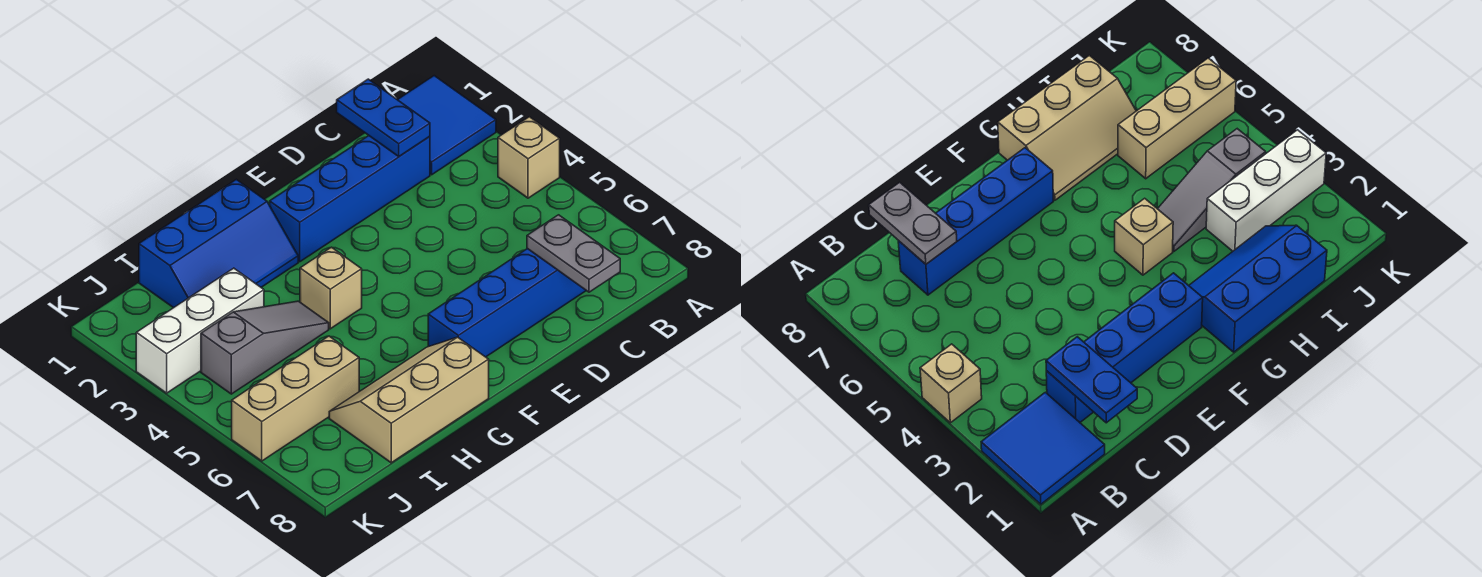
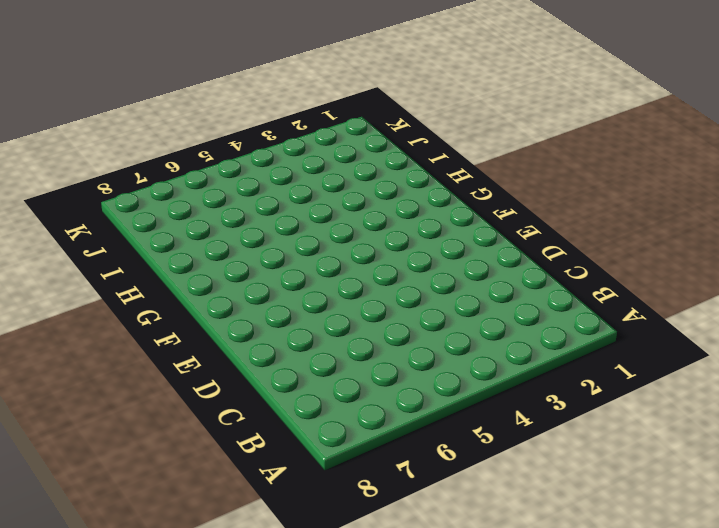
none -> blue tile A1:B2 level 1
none -> tan brick A4 level 1
none -> blue brick C2:F2 level 1

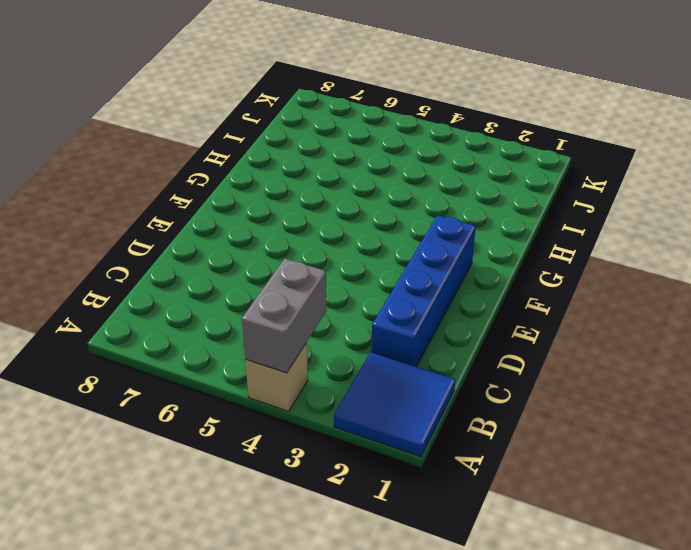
grey brick A4:B4 level 2 -> none
none -> blue brick C7:F7 level 1
none -> blue slope G1:I2 level 1 top 1
none -> tan brick G4 level 1

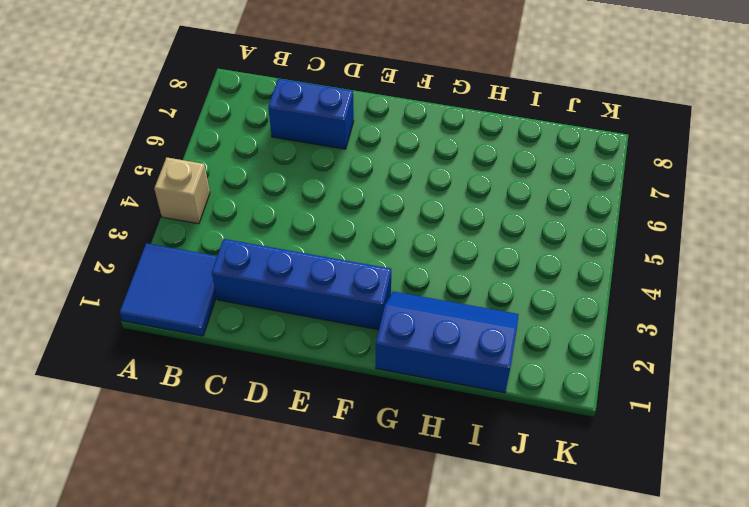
blue brick C7:D7 level 1 -> blue brick C7:F7 level 1
none -> tan brick G4 level 1
none -> tan slope G7:I8 level 1 top 8
none -> grey slope H4:J4 level 1 top J

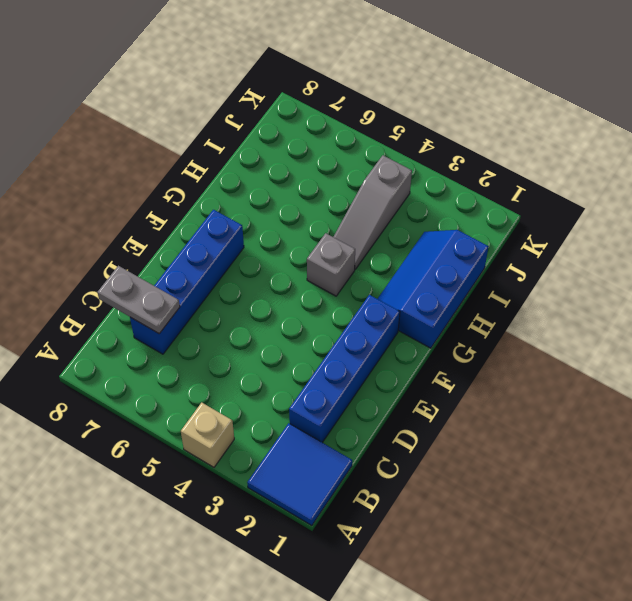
grey brick G4 level 1 -> tan brick G4 level 1
none -> tan slope G7:I8 level 1 top 8
none -> white brick I3:K3 level 1
none -> tan brick I6:K6 level 1

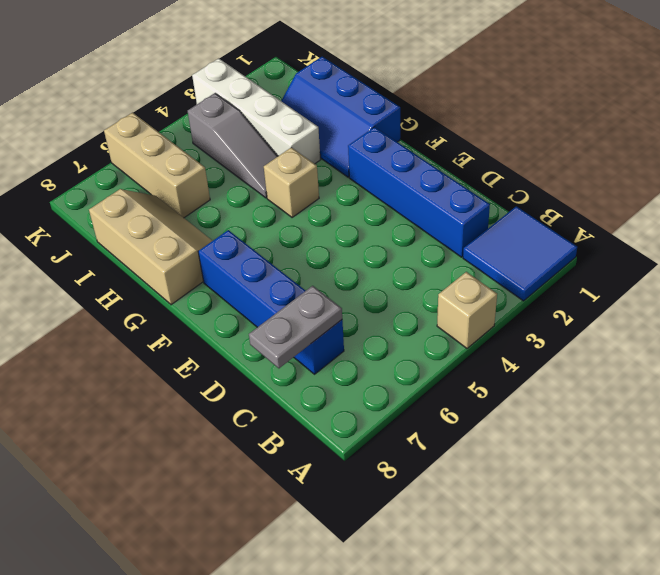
white brick H3:K3 level 1 -> white brick I3:K3 level 1
none -> blue plate C1:C2 level 2

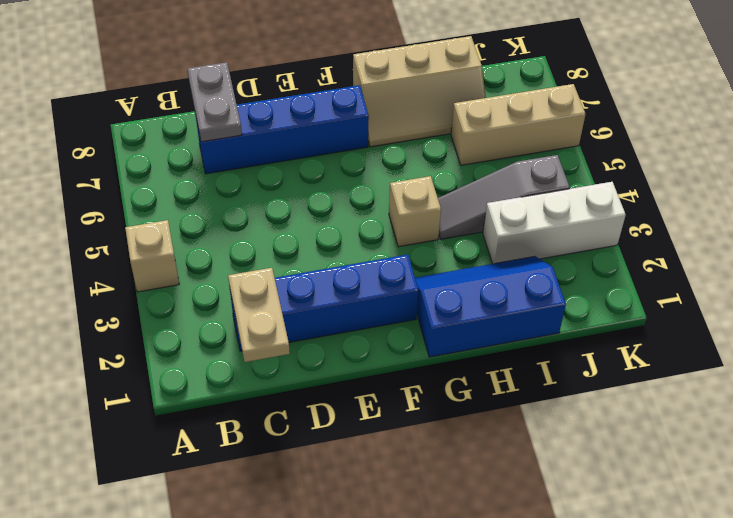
tan plate C1:C2 level 2 -> blue plate C1:C2 level 2
none -> blue tile A1:B2 level 1

